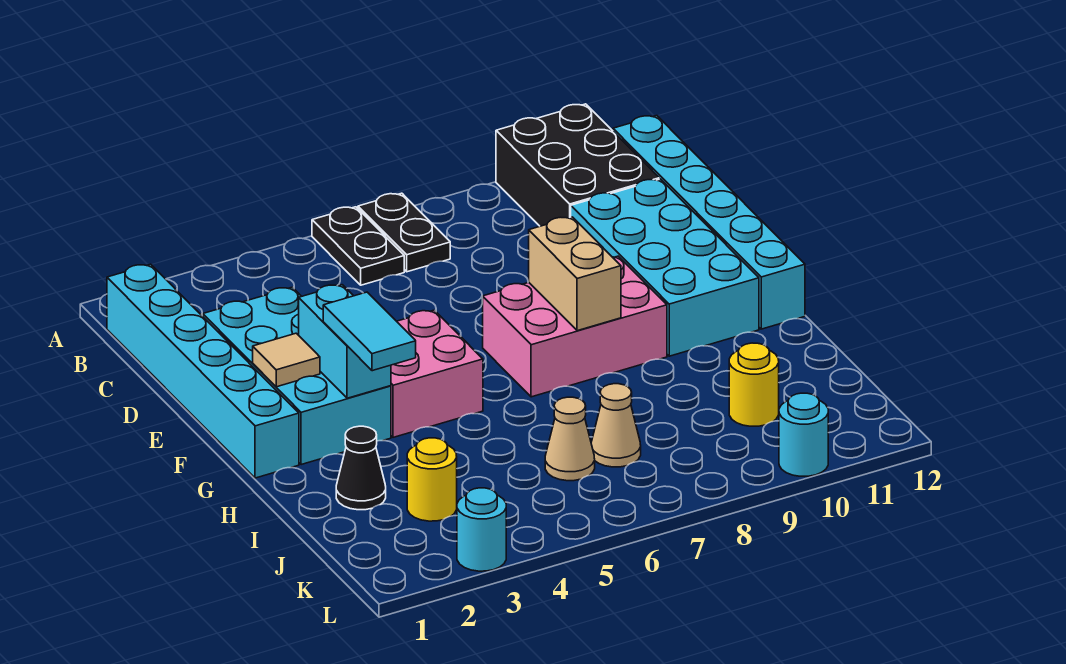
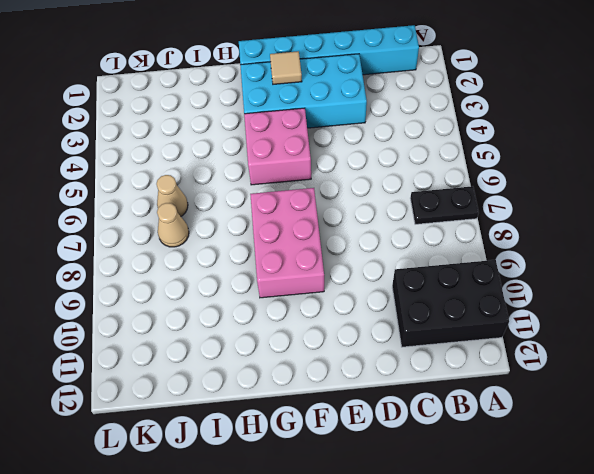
none -> black plate A6:B6 level 1
none -> cyan brick B12:G12 level 1
none -> cyan brick D10:G11 level 1

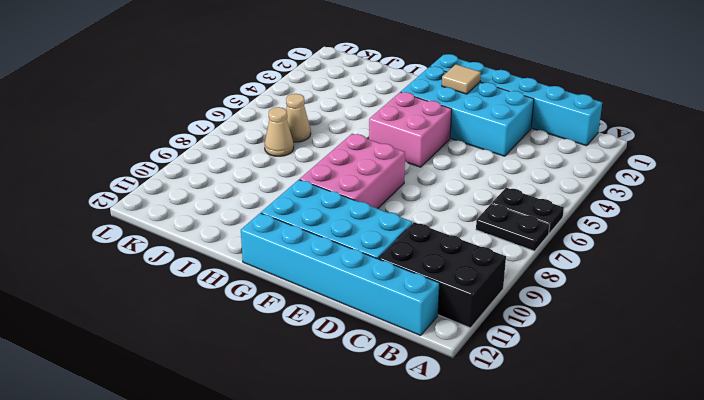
none -> black cone I2 level 1
none -> yellow round brick J3 level 1
none -> yellow round brick J10 level 1

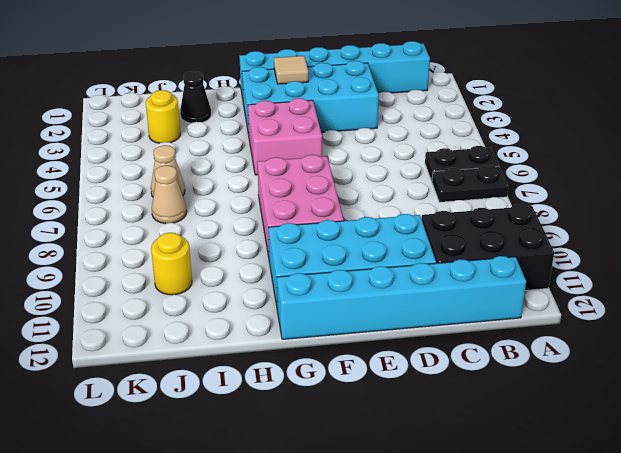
none -> cyan round brick L3 level 1
none -> cyan round brick L10 level 1
none -> cyan brick F3:G3 level 2

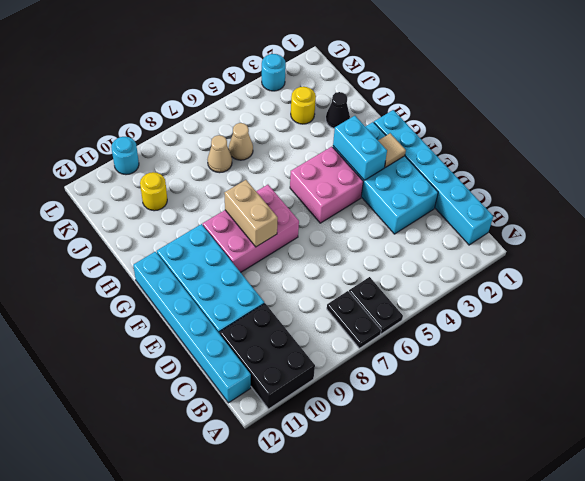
none -> cyan tile G3:H3 level 3

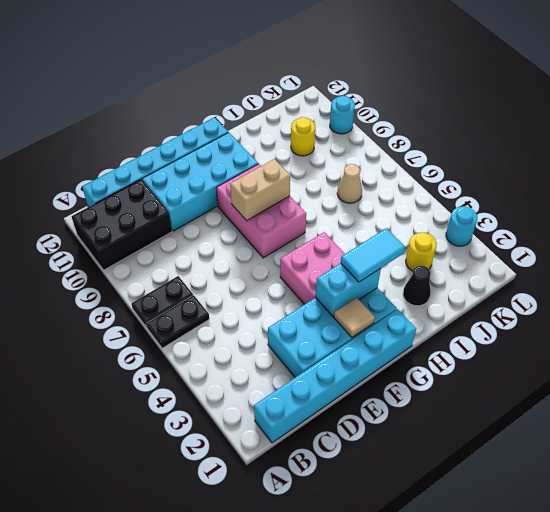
none -> tan cone J6 level 1

